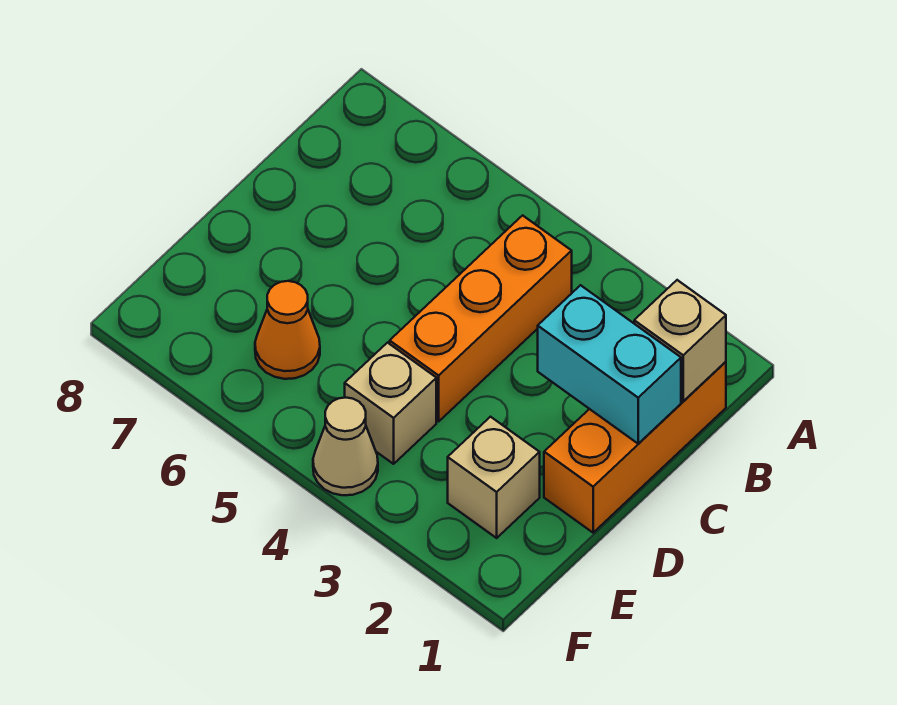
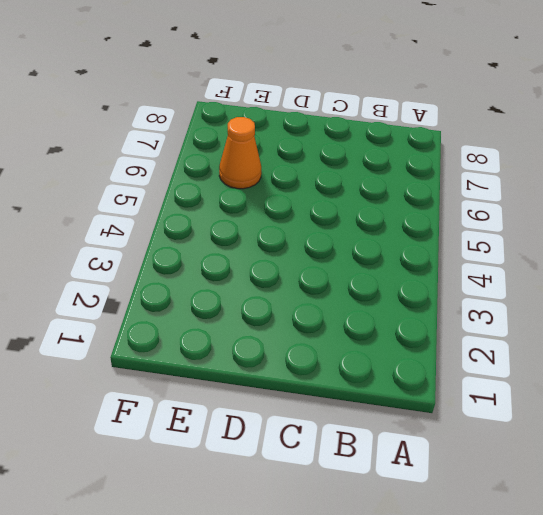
none -> orange brick B1:D1 level 1
none -> orange brick B4:D4 level 1

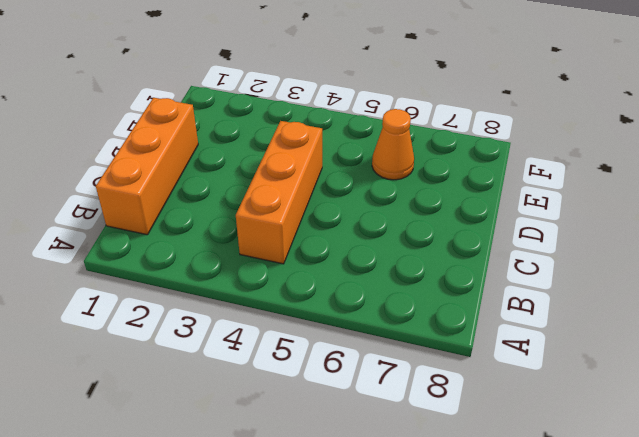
none -> tan brick E2 level 1
none -> tan brick E4 level 1

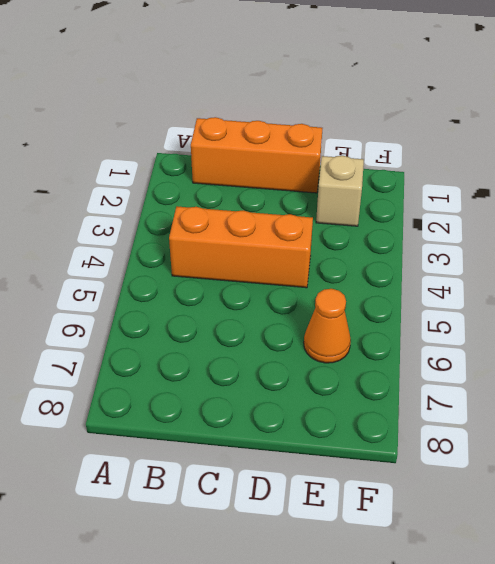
none -> tan brick E4 level 1
none -> tan cone F4 level 1

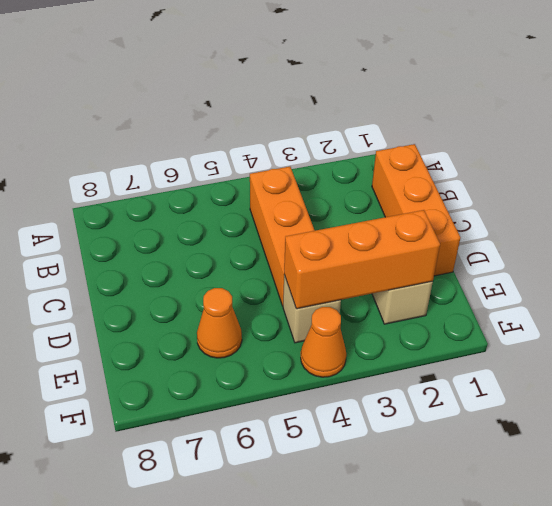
orange brick E2:E4 level 2 -> none
orange cone F4 level 1 -> tan cone F4 level 1
none -> tan brick B1 level 2
none -> cyan brick C1:C2 level 2

